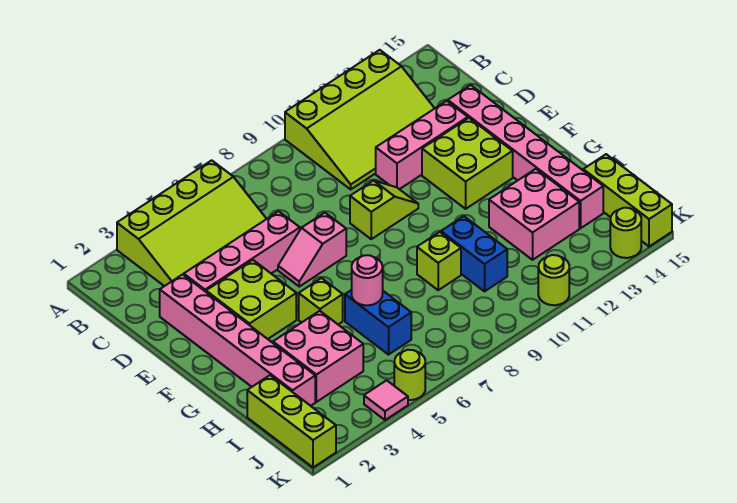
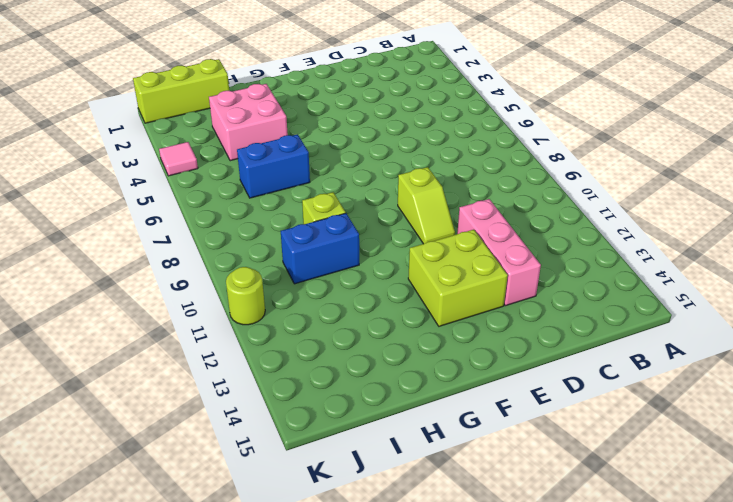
none -> lime slope A3:C6 level 1 top A
none -> lime slope A10:C13 level 1 top A
none -> pink brick D2:I2 level 1

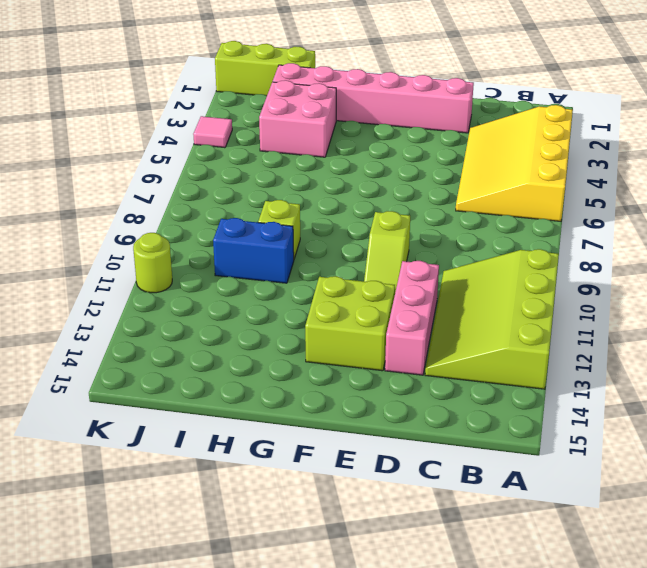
yellow slope A3:C6 level 1 top A -> lime slope A3:C6 level 1 top A
none -> pink brick D3:D6 level 1
none -> pink brick D14:I14 level 1
none -> lime brick E3:F4 level 1

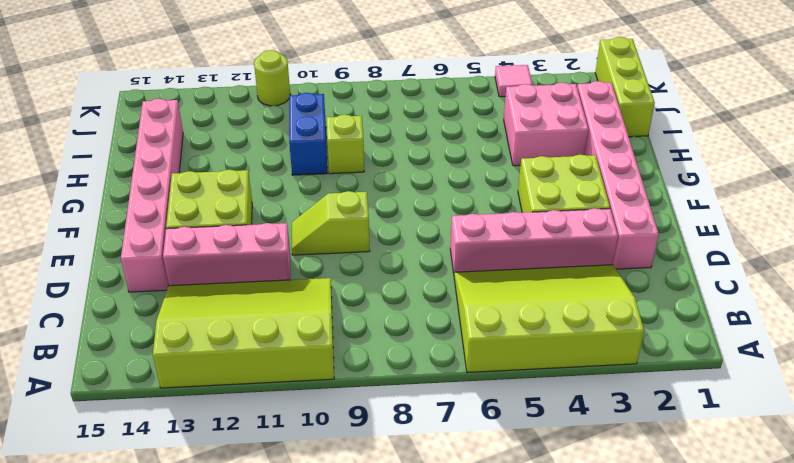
none -> pink slope E6:E7 level 1 top 7
none -> lime brick G5 level 1
none -> blue brick H6:I6 level 1

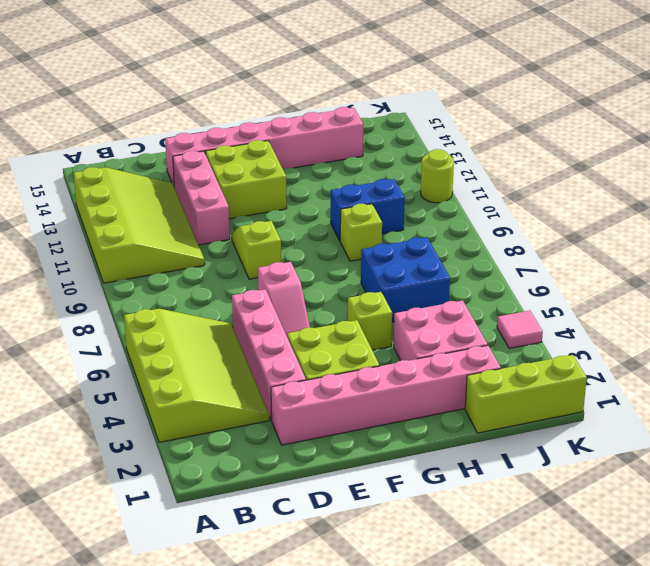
blue brick H6:I7 level 1 -> blue brick H6:I6 level 1
none -> pink brick H12:I13 level 1
none -> lime brick I15:K15 level 1
none -> lime round brick K5 level 1

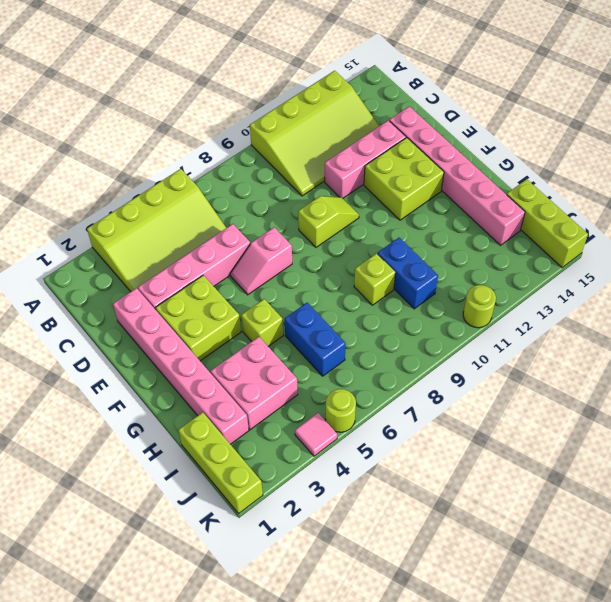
none -> pink brick H12:I13 level 1
none -> lime round brick K14 level 1
none -> pink round brick H6 level 2

